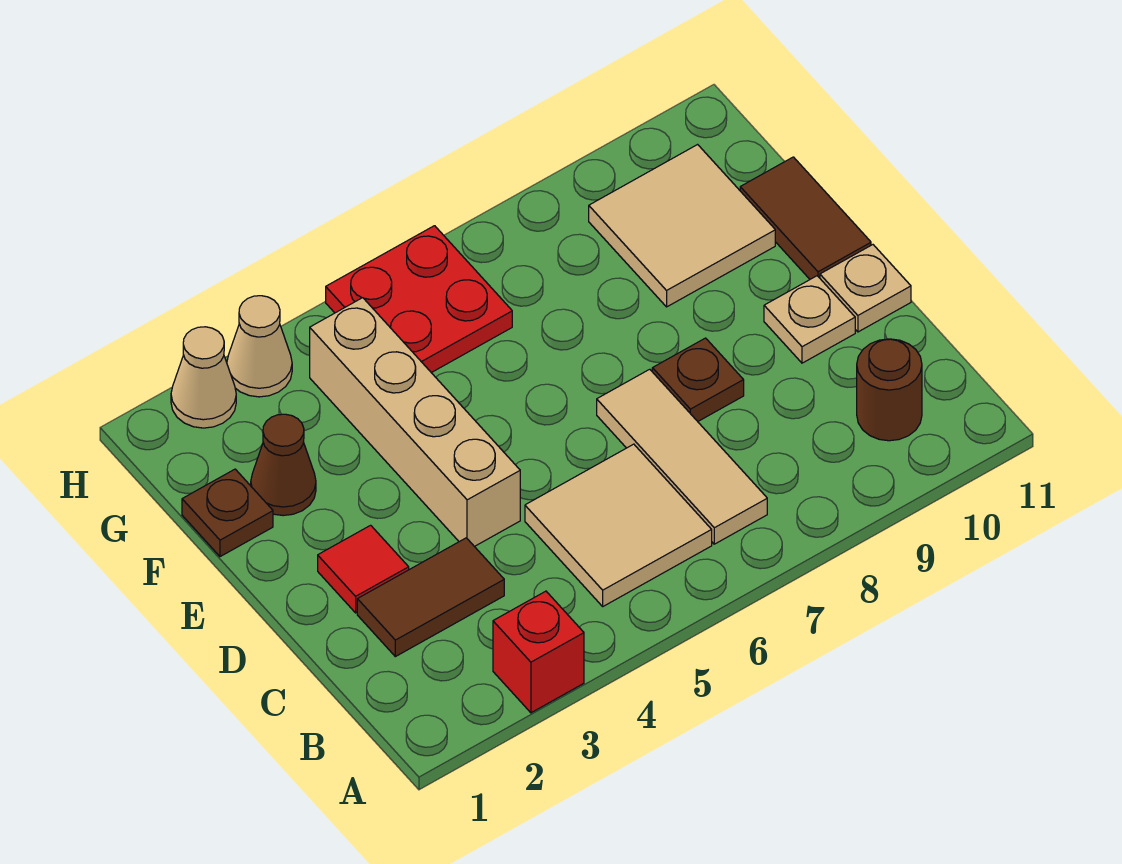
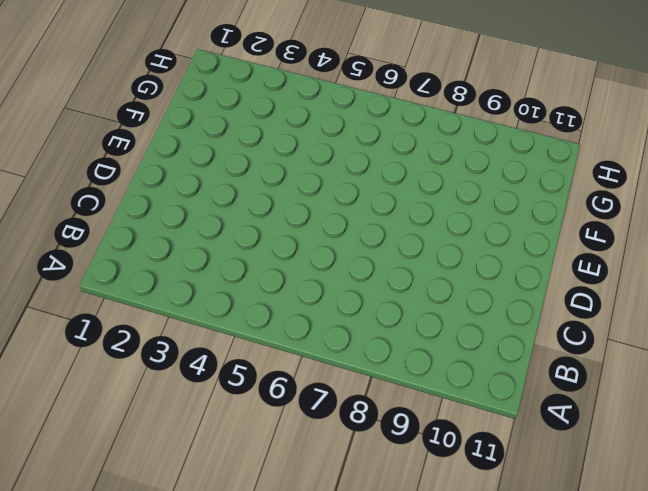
none -> red brick A3 level 1
none -> tan tile B5:C6 level 1
none -> tan tile B7:D7 level 1

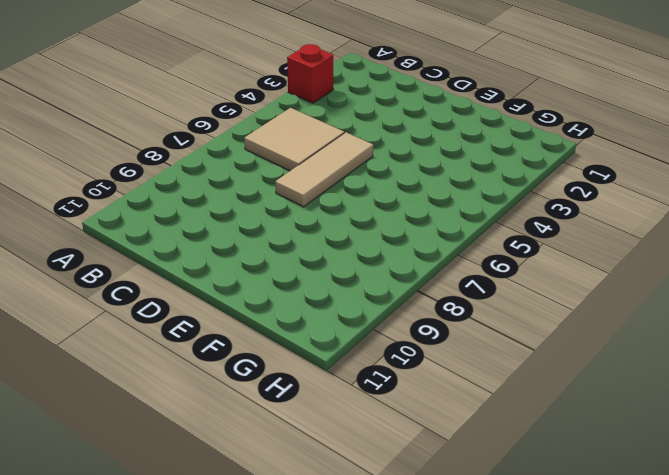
tan tile D5:D7 level 1 -> tan tile B7:D7 level 1
none -> brown round brick B10 level 1
none -> brown tile C2:C3 level 1
none -> red tile D2 level 1

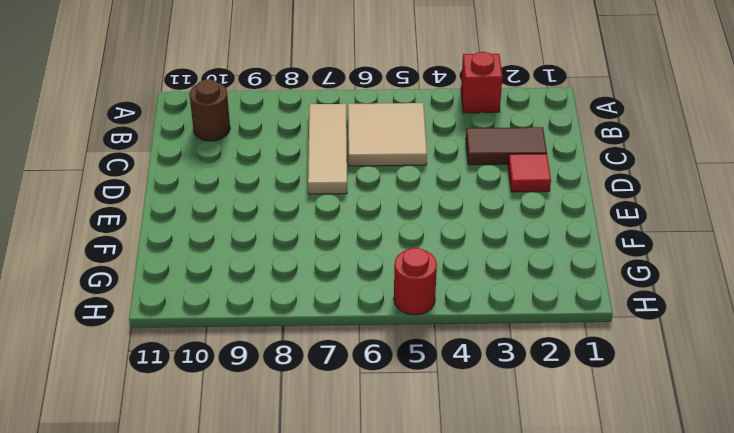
red round brick H5 level 1 -> red plate G5:H6 level 1
none -> tan brick D4:G4 level 1
none -> brown plate D8 level 1
none -> tan plate D10 level 1

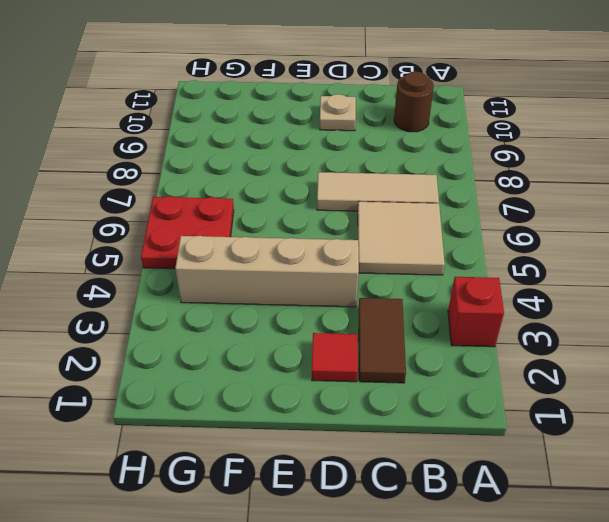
none -> brown plate D8 level 1
none -> tan plate D11 level 1
none -> brown tile E11:F11 level 1

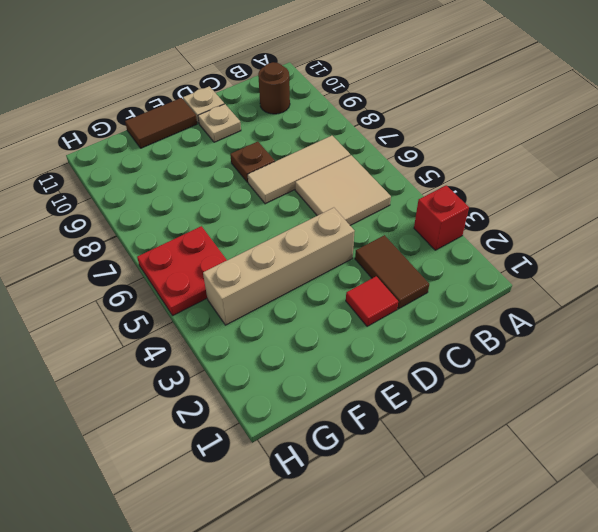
none -> brown plate F1 level 1
none -> brown cone F2 level 1
none -> tan tile F9:G10 level 1

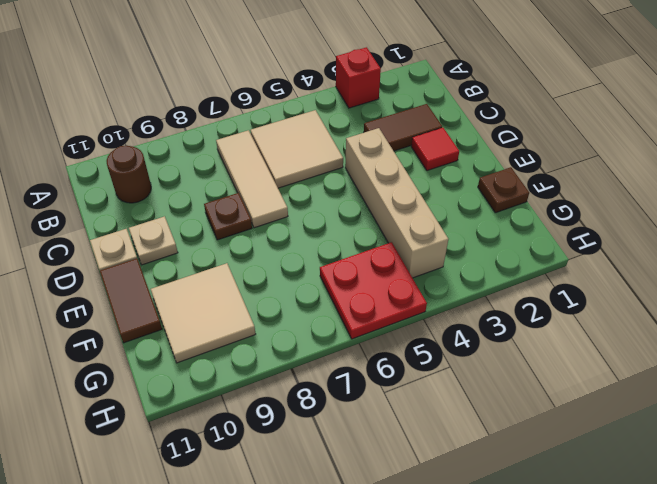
none -> brown cone F2 level 1
none -> tan cone H2 level 1
none -> tan cone H3 level 1

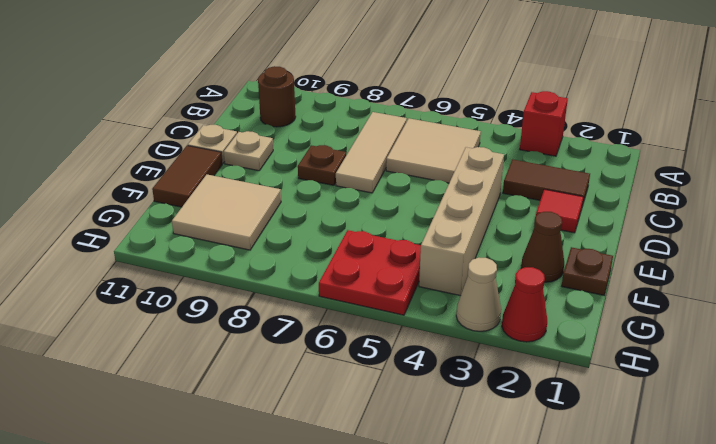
red cone H2 level 1 -> tan cone H2 level 1

